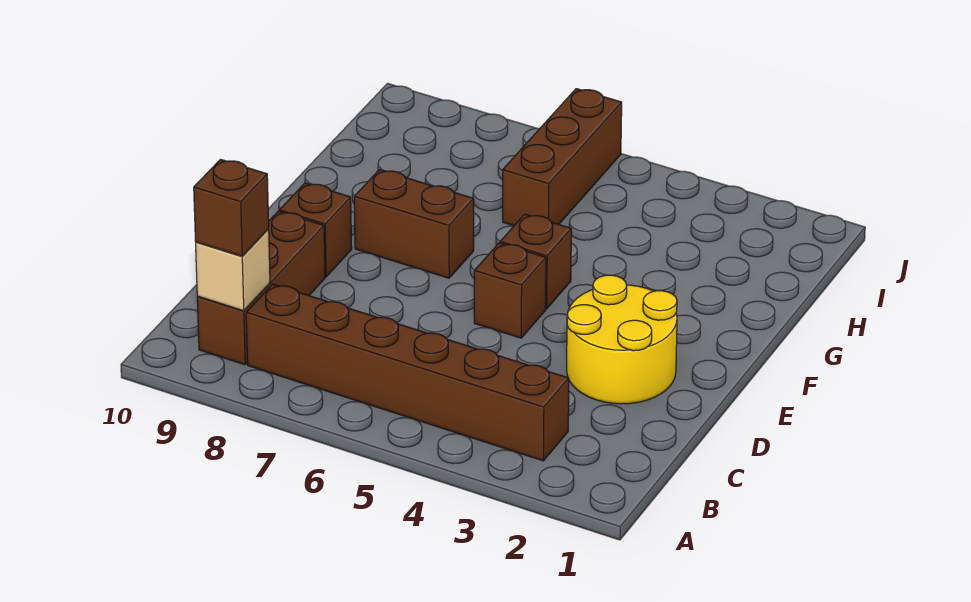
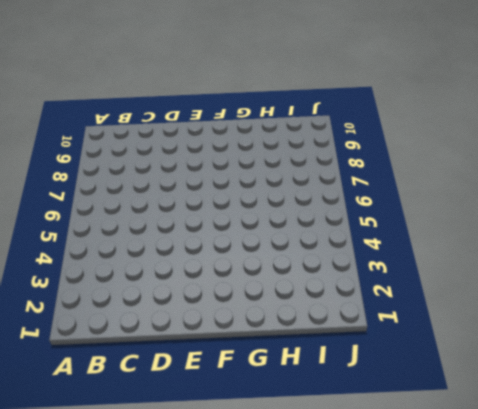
none -> brown brick B3:B8 level 1
none -> brown brick B9:D9 level 1

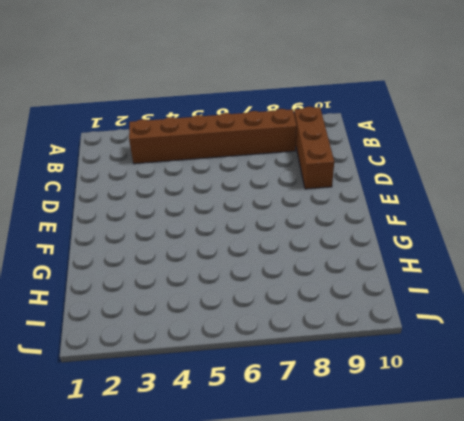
none -> yellow round brick D2:E3 level 1
none -> brown brick E5 level 1

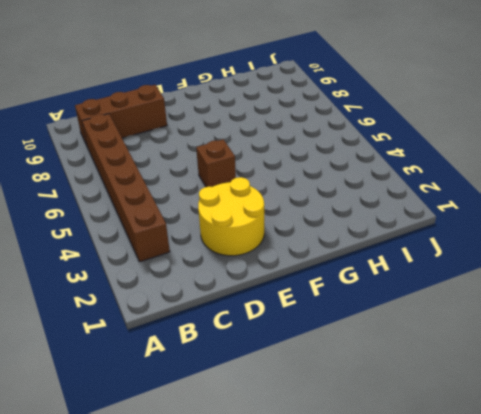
none -> brown brick E9 level 1
none -> brown brick F5 level 1

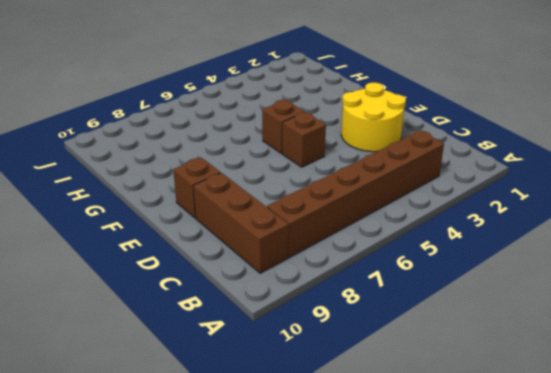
none -> brown brick F7:F8 level 1
none -> brown brick H6:J6 level 1

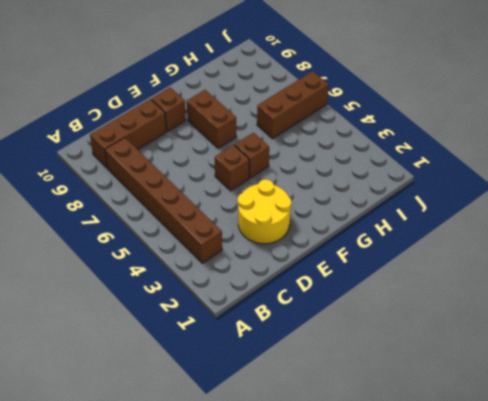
none -> tan brick B9 level 2
none -> brown brick B9 level 3

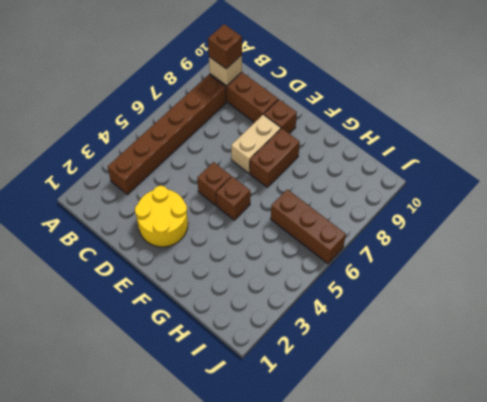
tan brick E7:E8 level 1 -> none

